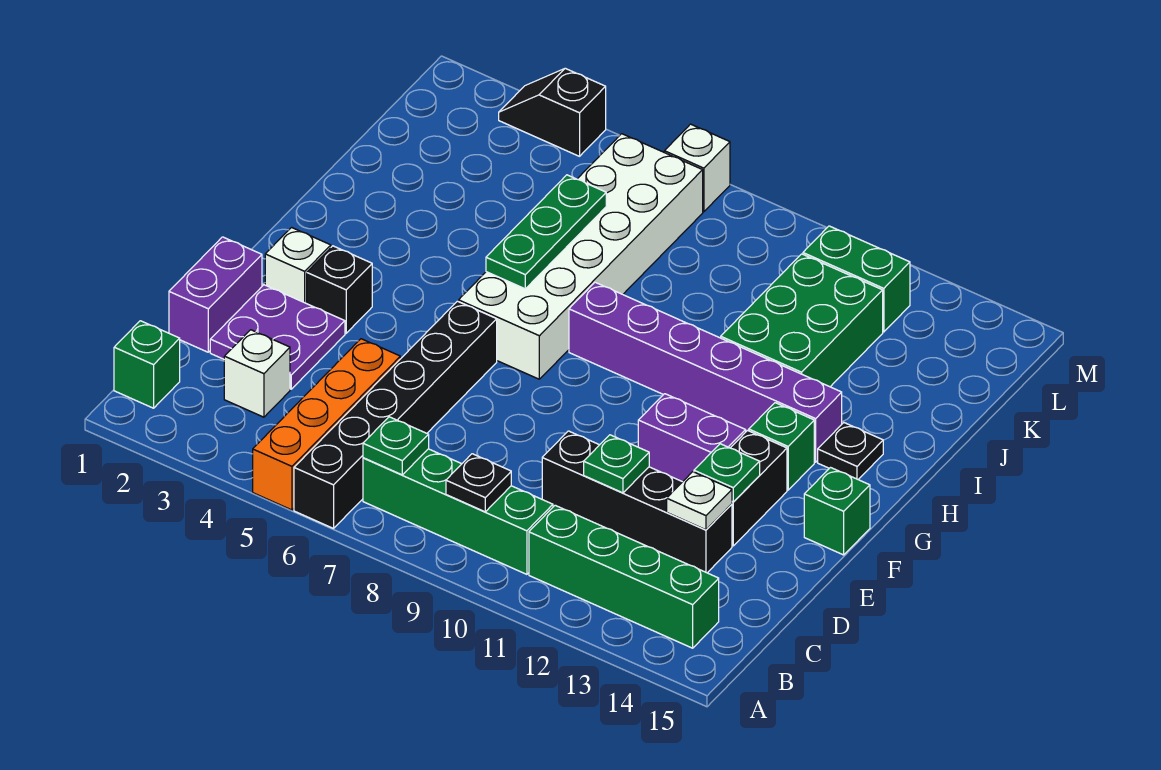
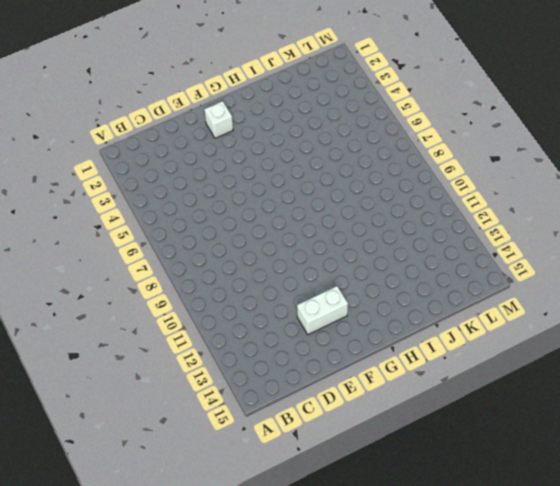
white brick E13:F13 level 1 -> black brick E13:F13 level 1
none -> orange brick A5:D5 level 1
none -> black brick A6:F6 level 1
none -> green brick B1 level 1

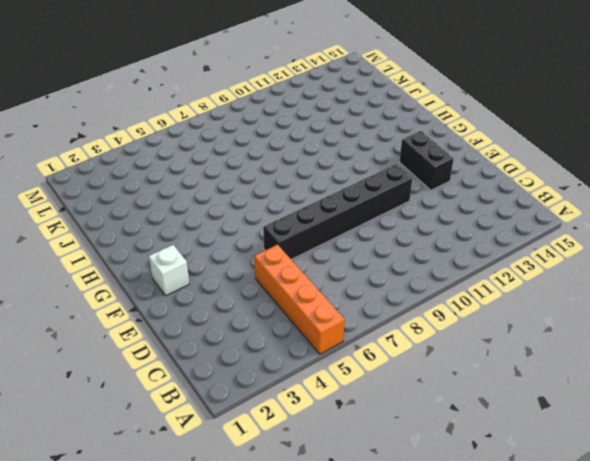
black brick E6:E11 level 1 -> black brick A6:F6 level 1
none -> green brick B1 level 1
none -> green brick B7:B10 level 1
none -> green brick B11:B14 level 1

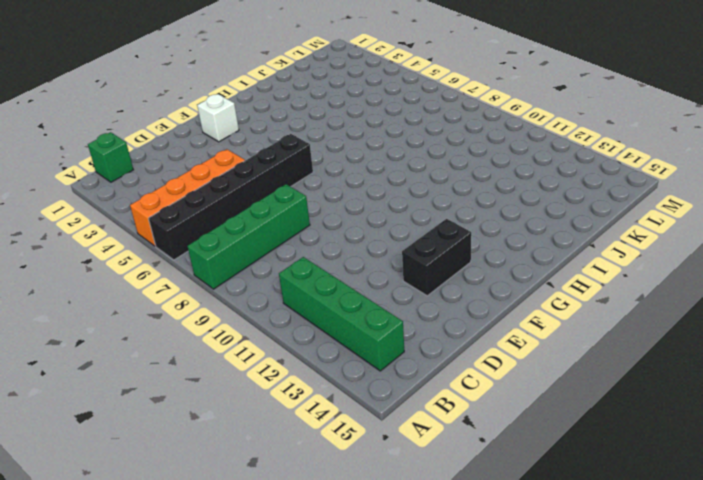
green brick A8:D8 level 1 -> green brick B7:B10 level 1
none -> white brick C3 level 1
none -> purple brick D1:E1 level 1
none -> purple plate D2:E3 level 1

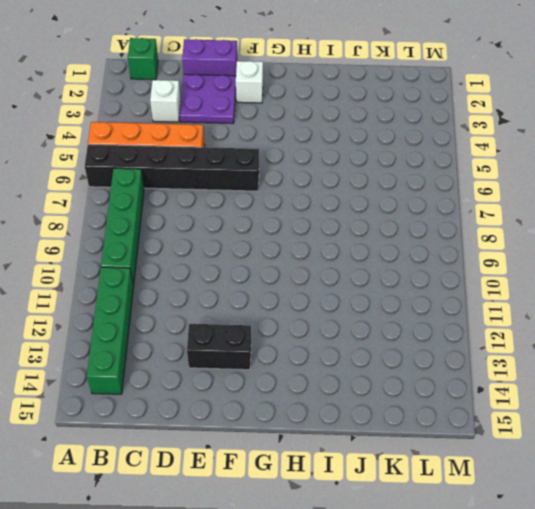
none -> black brick D10:D13 level 1
none -> black brick F3 level 1
none -> purple brick F11:F12 level 1

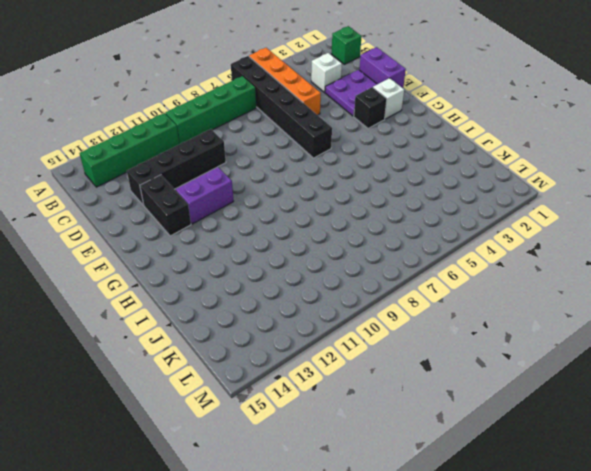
none -> green brick F15 level 1
none -> white brick G6:L7 level 1
none -> green brick G13 level 1

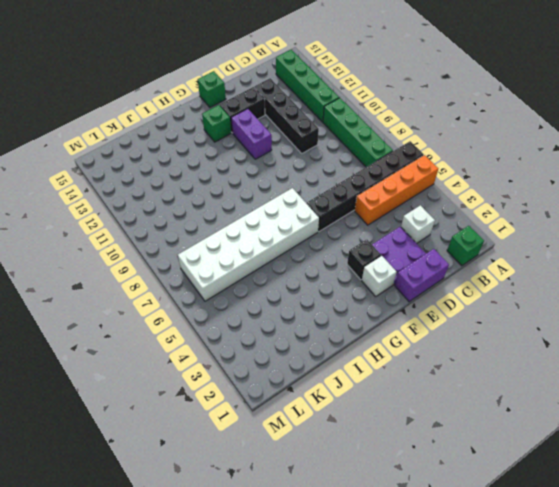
none -> purple brick H8:H13 level 1
none -> black plate H14 level 1
none -> green brick I11:K12 level 1

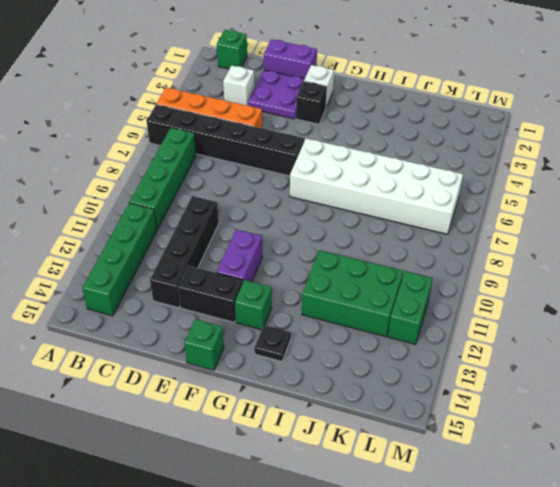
none -> purple brick H8:H13 level 1
none -> black slope M3:M4 level 1 top 4
none -> white brick M7 level 1

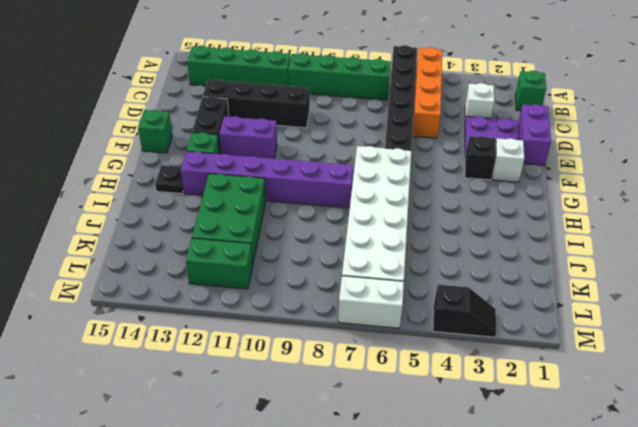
white brick M6:M7 level 1 -> white brick M7 level 1
none -> green plate B7 level 2
none -> black plate B9 level 2
none -> green plate D11 level 2

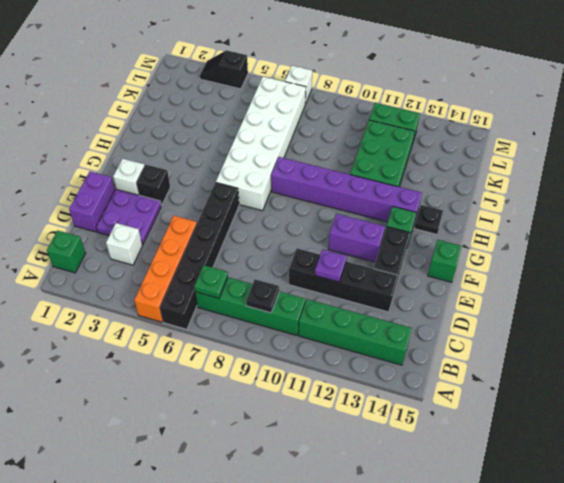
purple plate D11 level 2 -> green plate D11 level 2
none -> white plate D13 level 2
none -> green plate E13 level 2
none -> green plate H6:J6 level 2

